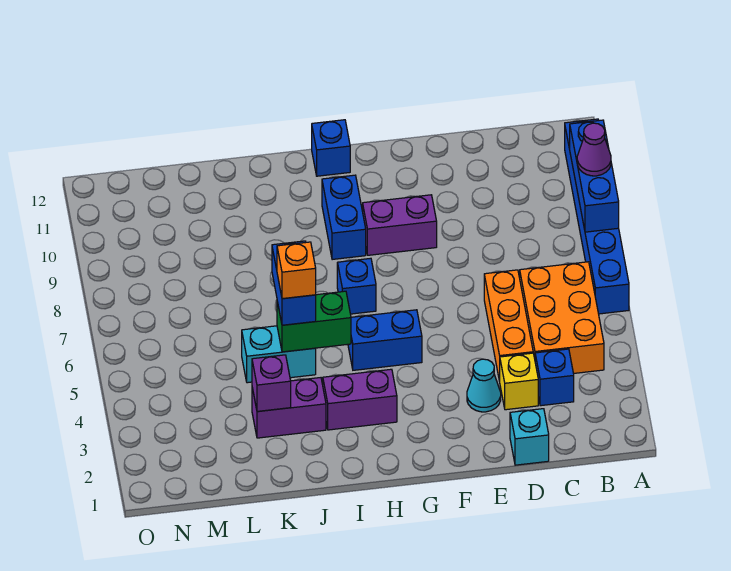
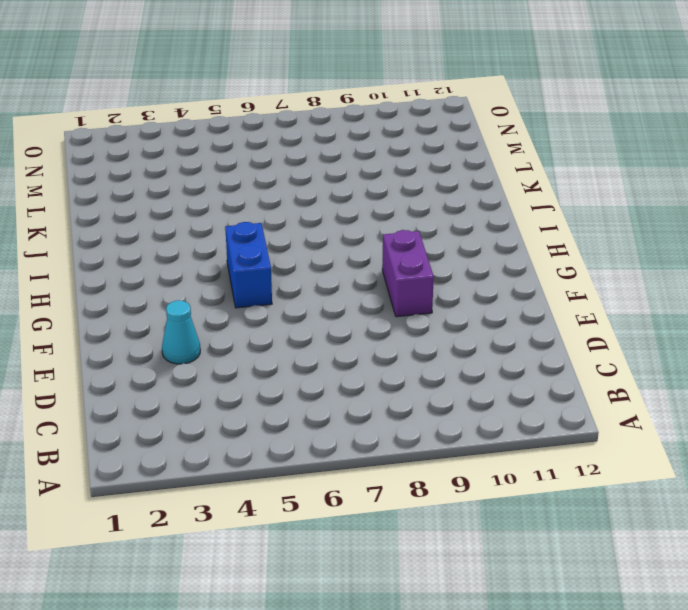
none -> blue brick A6:A11 level 1
none -> orange brick B4:C6 level 1
none -> blue brick C3 level 1

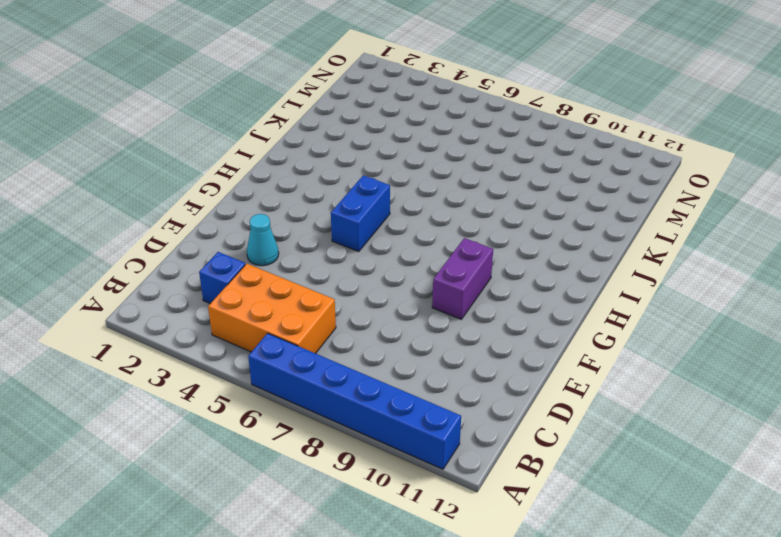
none -> cyan brick D1 level 1
none -> yellow brick D3 level 1
none -> orange brick D4:D6 level 1

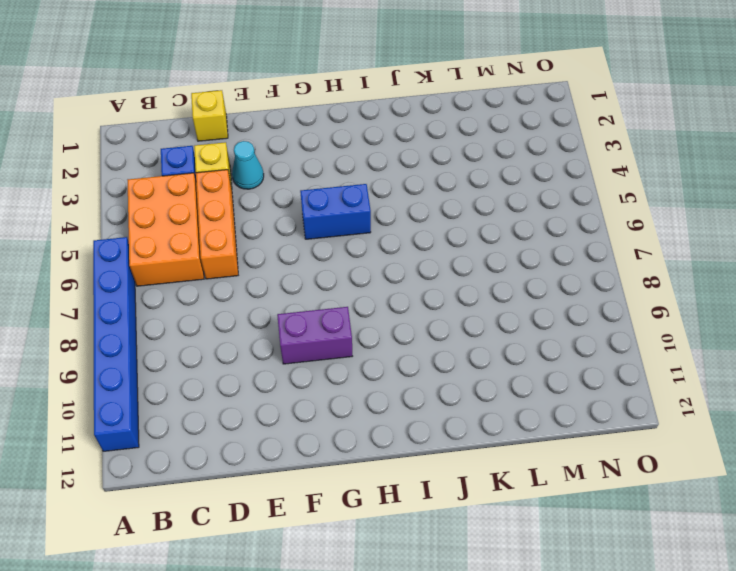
yellow brick D1 level 1 -> cyan brick D1 level 1
none -> purple brick H3:I3 level 1
none -> blue brick H7 level 1
none -> blue brick H9:H10 level 1

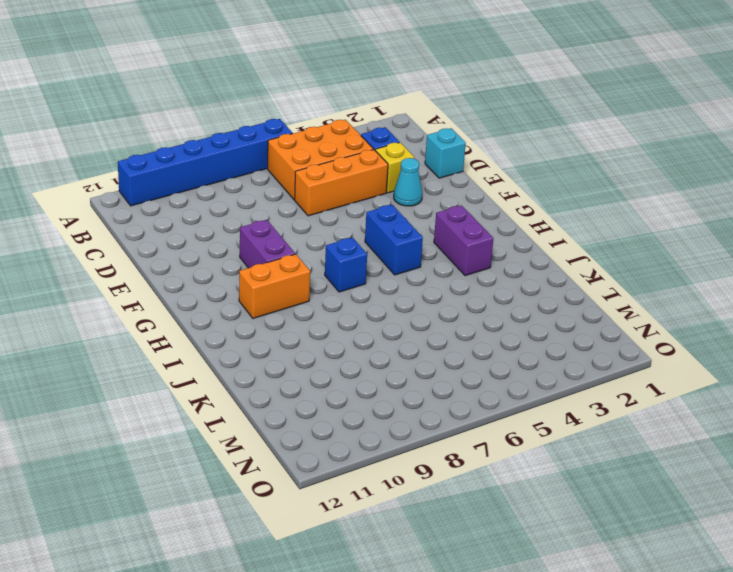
orange brick H9:H10 level 1 -> blue brick H9:H10 level 1
none -> blue brick H12 level 1
none -> purple brick J3:K3 level 1
none -> cyan brick J5:K5 level 1

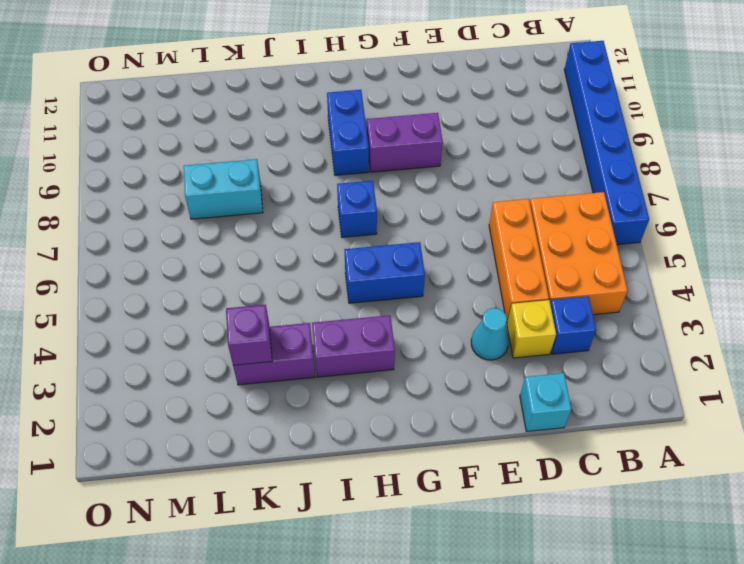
cyan brick K8:L8 level 1 -> cyan brick J5:K5 level 1
none -> blue brick H12 level 1
none -> blue brick A8:A10 level 2
none -> green brick I5:J5 level 2

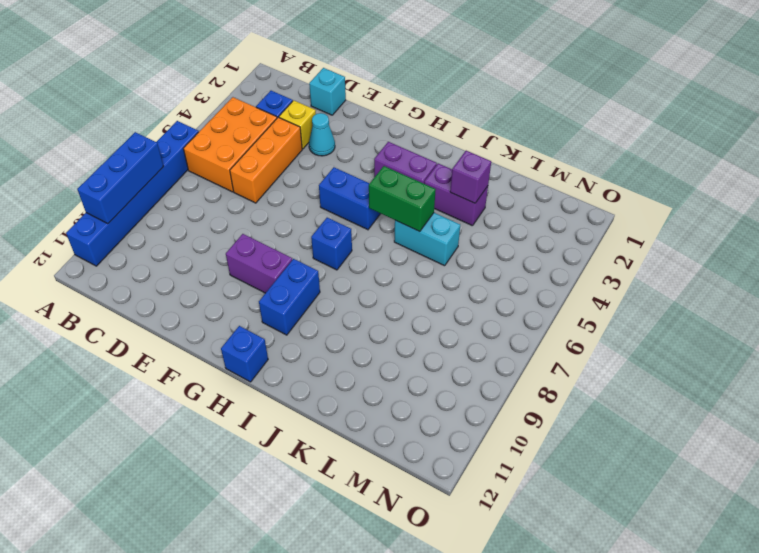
none -> purple cone A9 level 3
none -> blue brick J5:J6 level 3
none -> orange brick J5 level 4

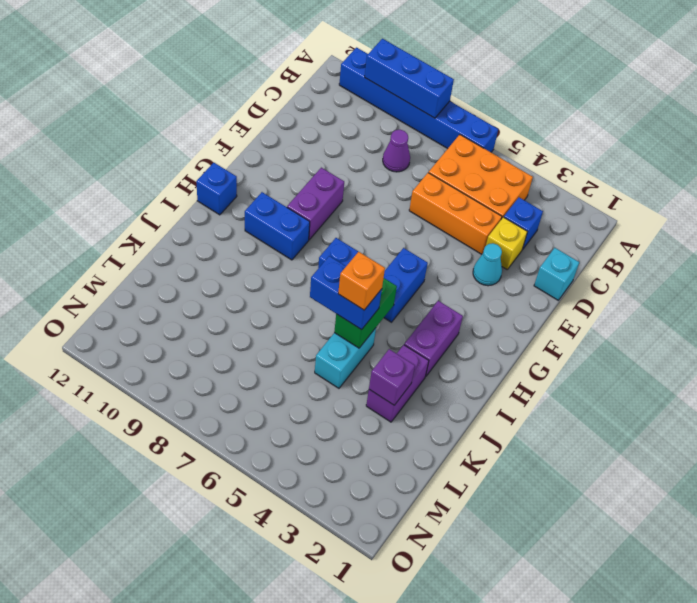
purple cone C8 level 1 -> purple cone A9 level 3

